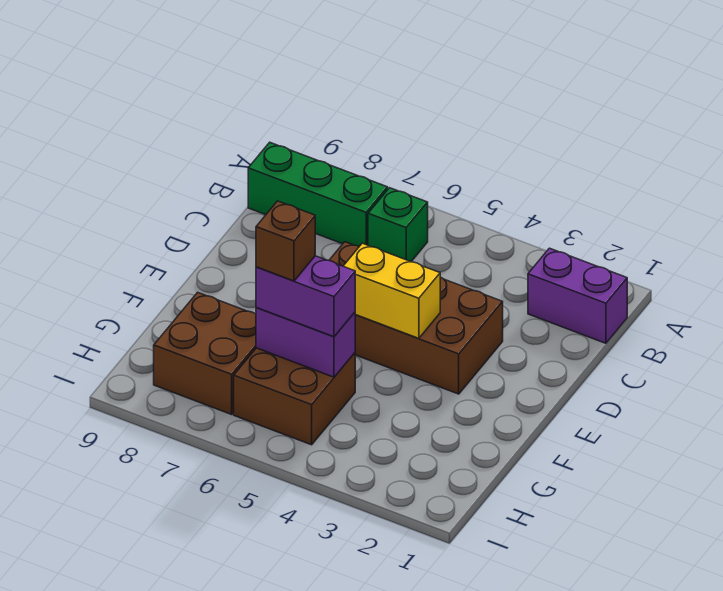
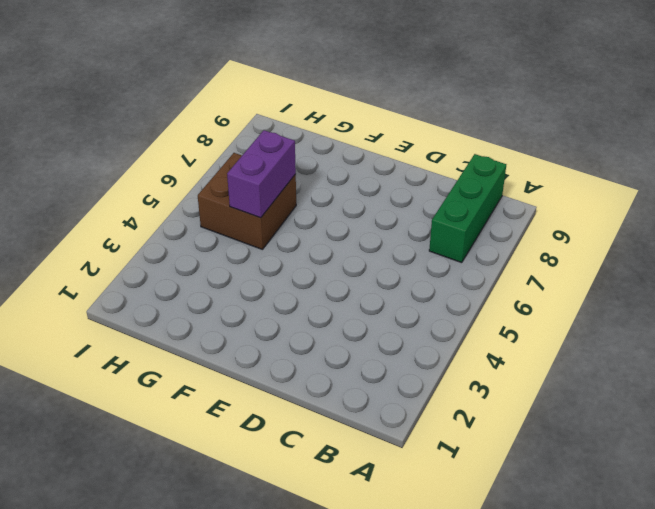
none -> purple brick B1:B2 level 1
none -> green brick B6 level 1

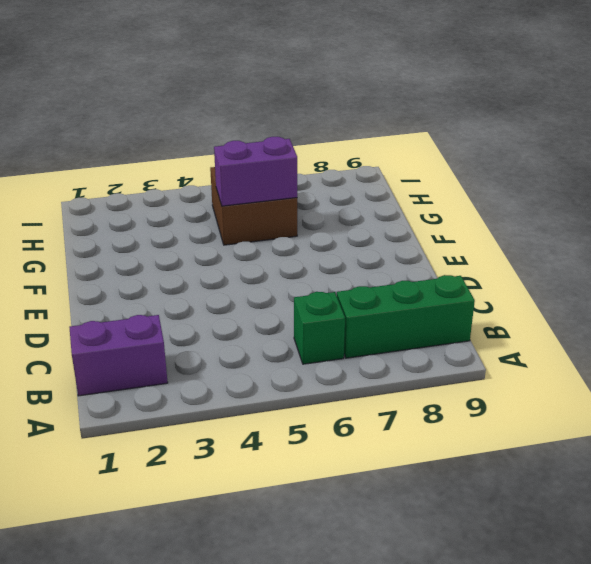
none -> brown brick D3:E6 level 1
none -> brown brick G7:H8 level 1

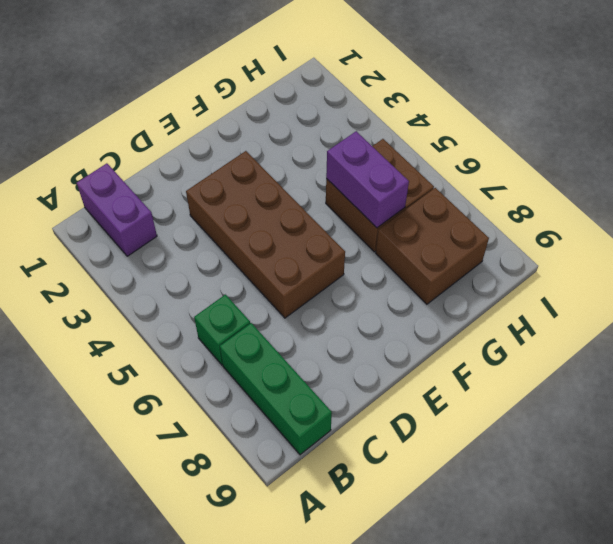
none -> yellow brick E4:E5 level 2
none -> purple brick G5:G6 level 3

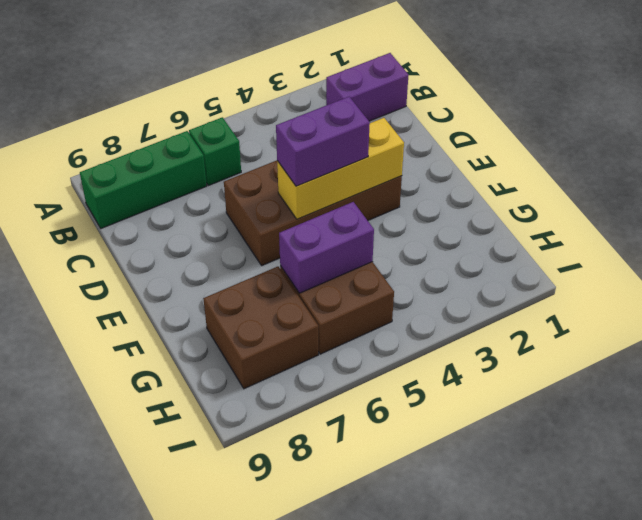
yellow brick E3:E5 level 2 -> yellow brick E4:E5 level 2
purple brick E4:E5 level 3 -> purple brick G5:G6 level 3
none -> brown brick G6 level 4

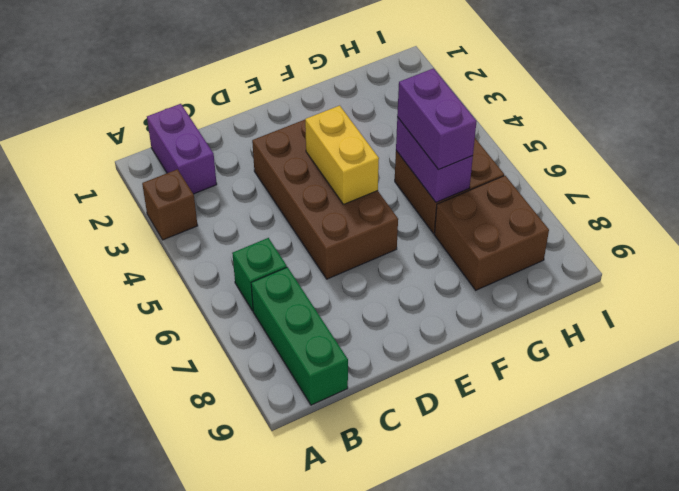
brown brick A3 level 1 -> brown brick G6 level 4

